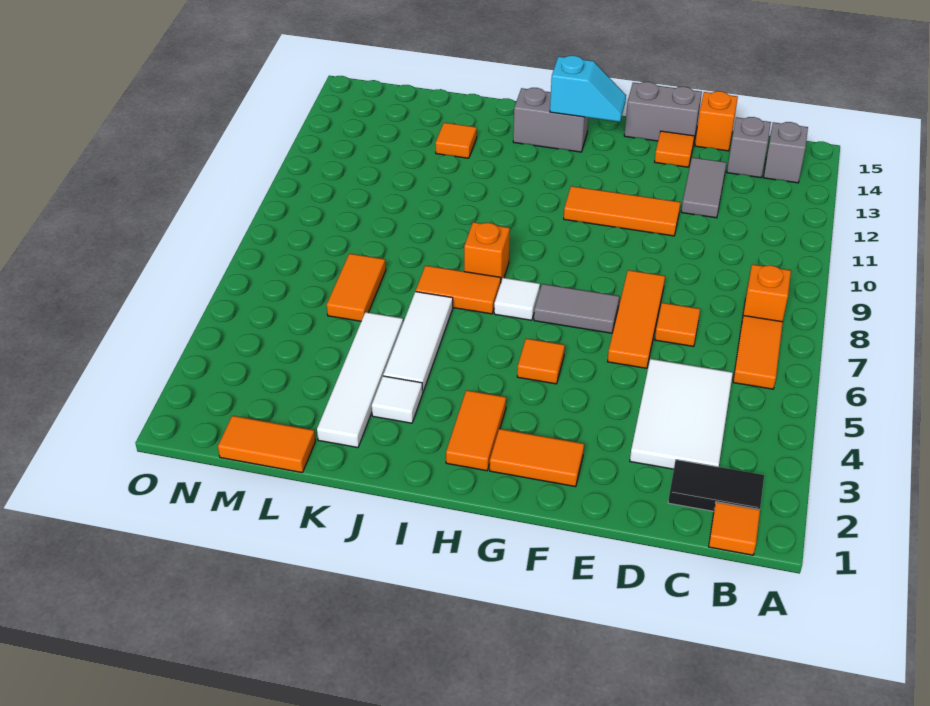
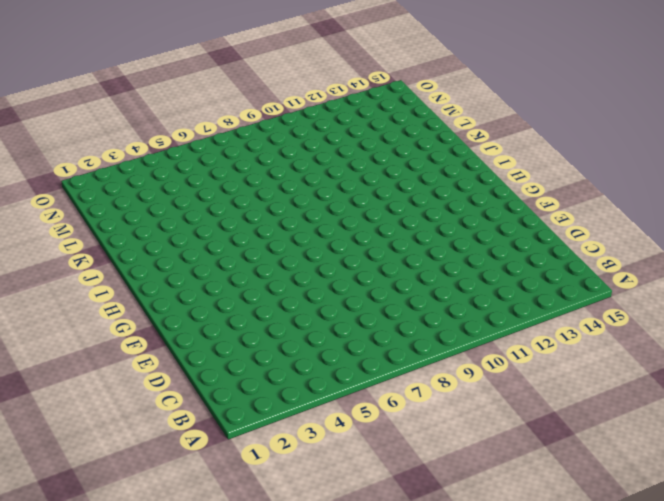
none -> orange tile B1 level 1
none -> black tile B2:C2 level 1
none -> orange tile B6:B7 level 1

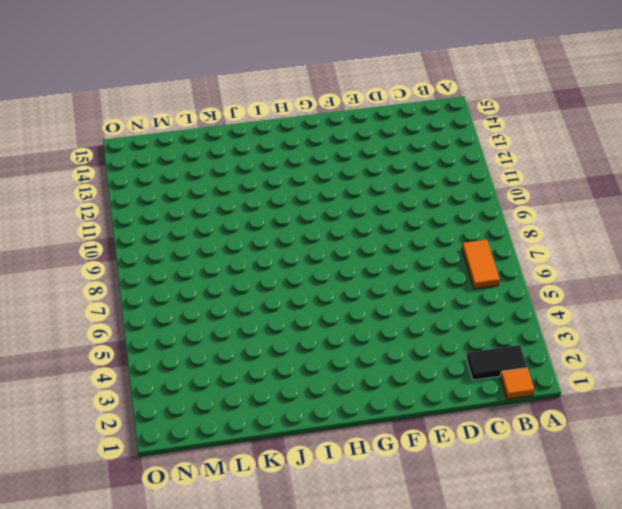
none -> orange brick B8 level 1
none -> grey brick B14 level 1
none -> white tile C3:D5 level 1

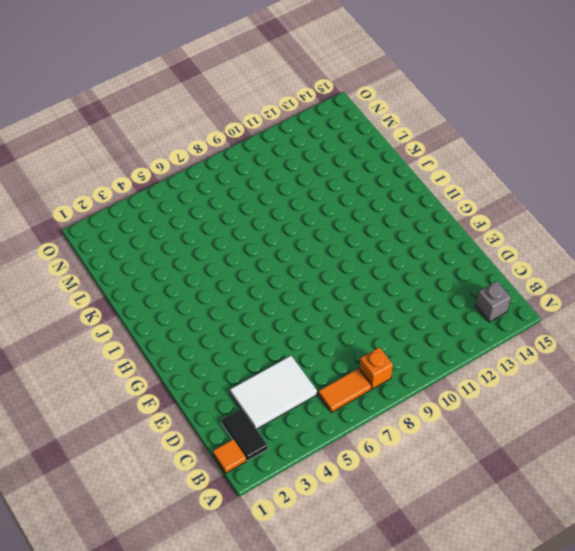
none -> grey brick C14 level 1
none -> orange tile D7 level 1
none -> grey tile D12:D13 level 1

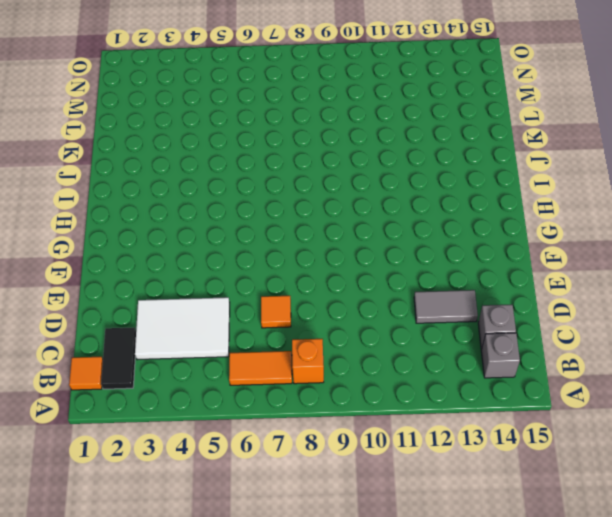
none -> orange brick D15 level 1
none -> orange tile E6:E8 level 1
none -> orange tile E11:G11 level 1

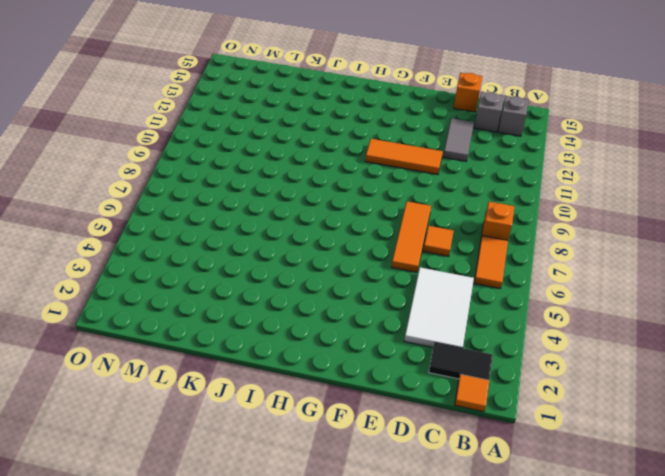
none -> orange tile E14 level 1
none -> grey brick E15:F15 level 1
none -> orange tile F2:G2 level 1

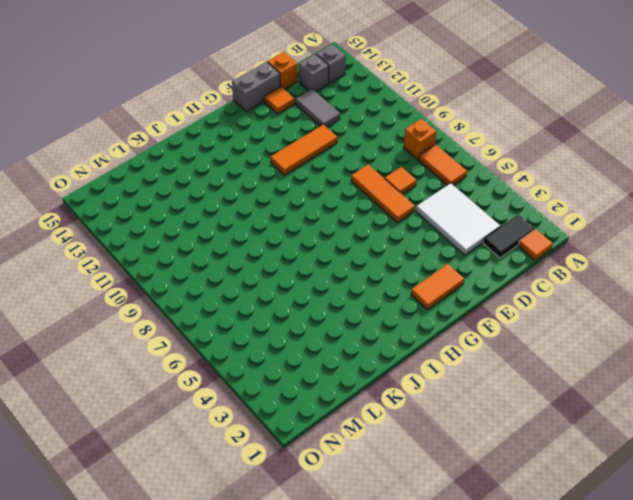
none -> grey tile F7:G7 level 1
none -> orange tile G5 level 1
none -> orange tile H2:H3 level 1

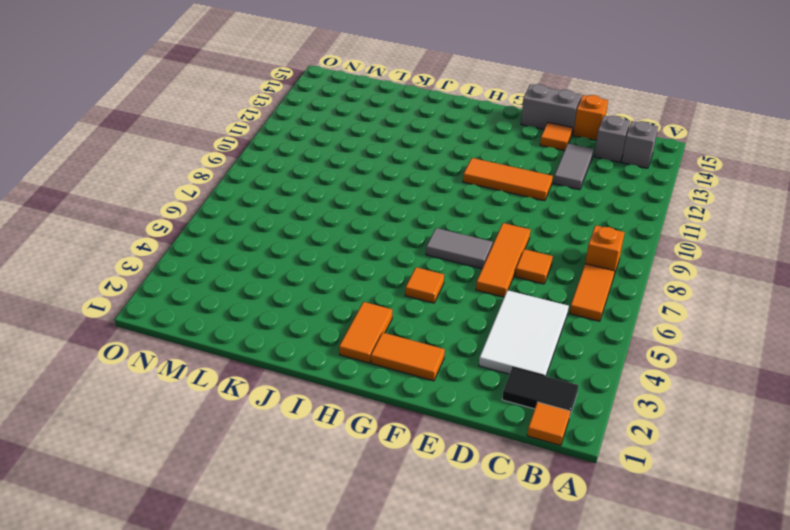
none -> white tile H7 level 1
none -> grey brick H14:I14 level 1
none -> orange tile I7:J7 level 1

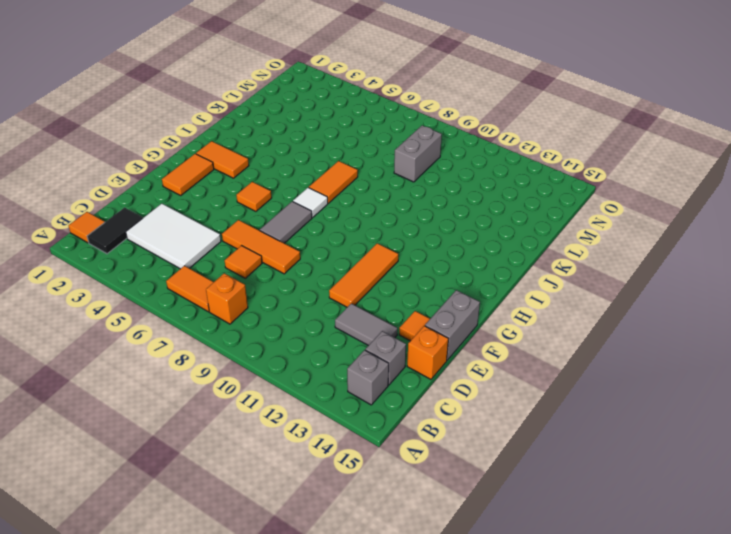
grey brick L9:M9 level 1 -> grey brick H14:I14 level 1
none -> orange brick I8 level 1
none -> white tile J3 level 1
none -> white tile J4:J6 level 1

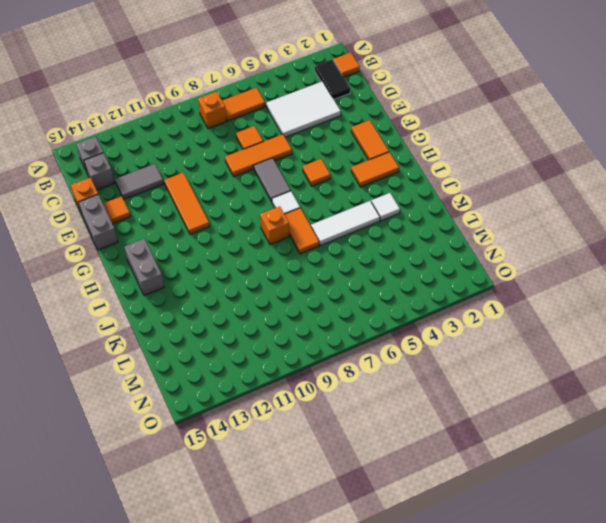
none -> white tile K2:K5 level 1
none -> orange tile K13 level 1
none -> orange tile L1:M1 level 1

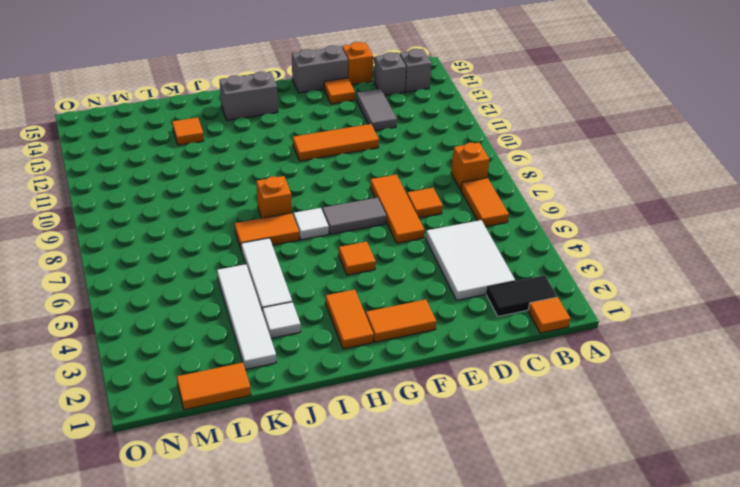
none -> orange tile L6:L7 level 1
none -> cyan slope G14:H14 level 2 top H

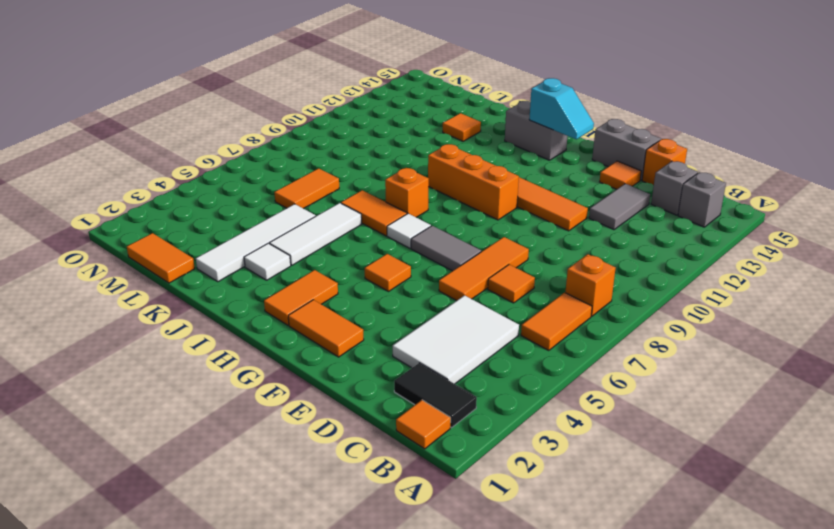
orange brick G10:I10 level 1 -> none

